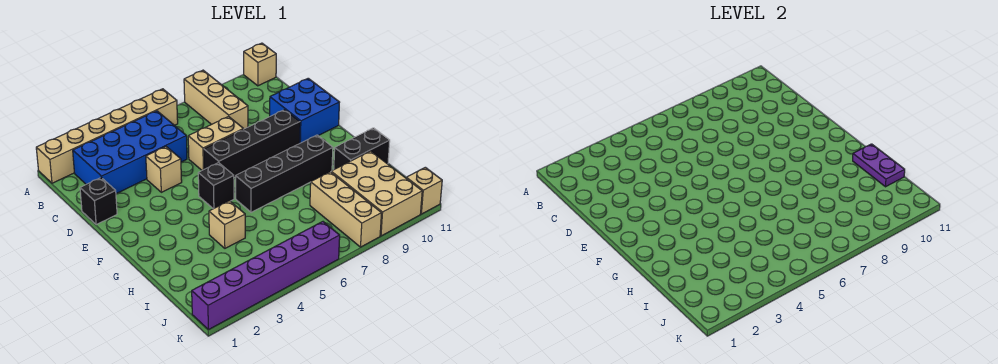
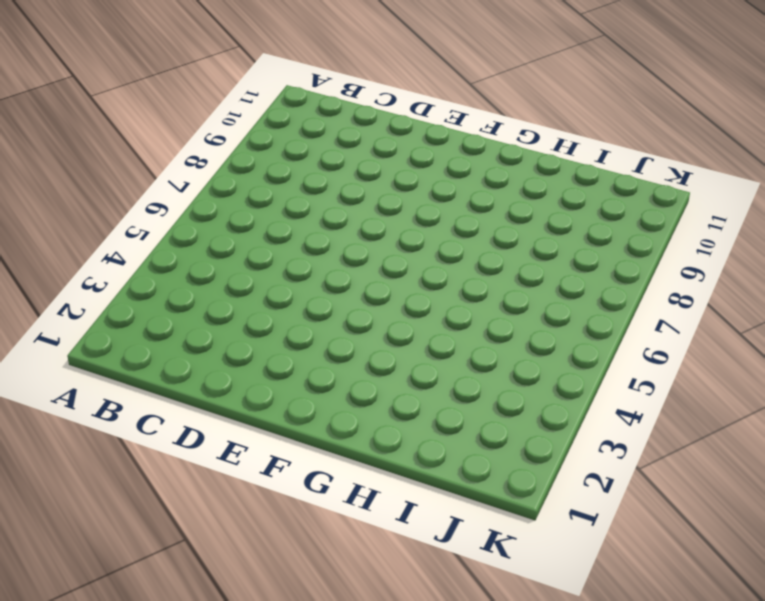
none -> tan brick A1:A6 level 1
none -> tan brick A8:C8 level 1
none -> tan brick A11 level 1

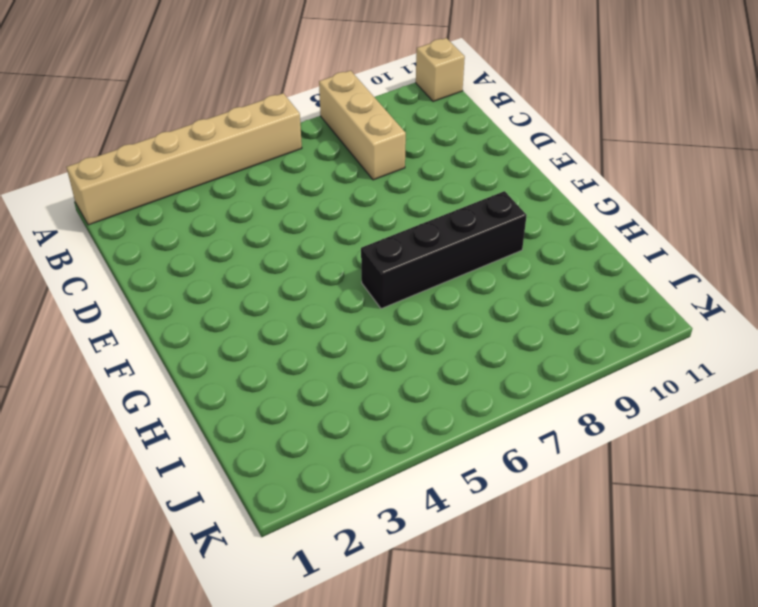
none -> blue brick B2:C5 level 1
none -> black brick D1 level 1
none -> tan brick D4 level 1

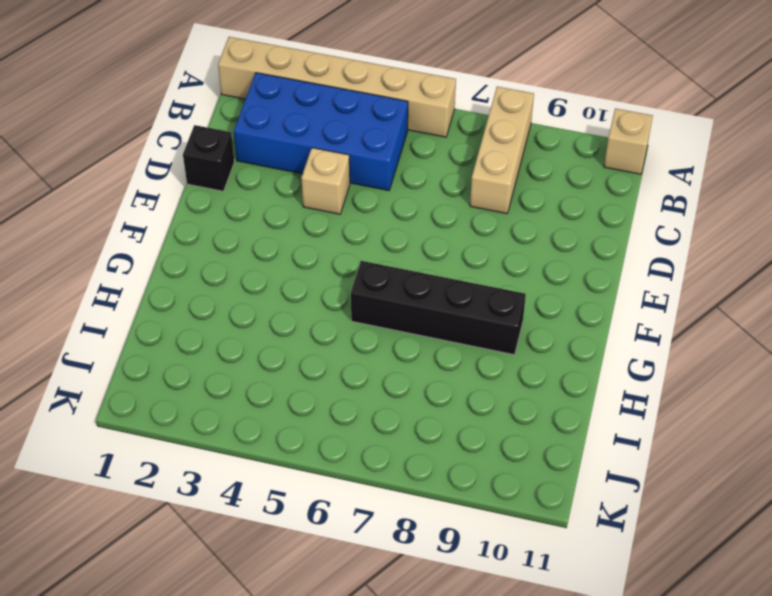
none -> tan brick D6:D7 level 1
none -> blue brick D10:E11 level 1
none -> black brick E6:E9 level 1

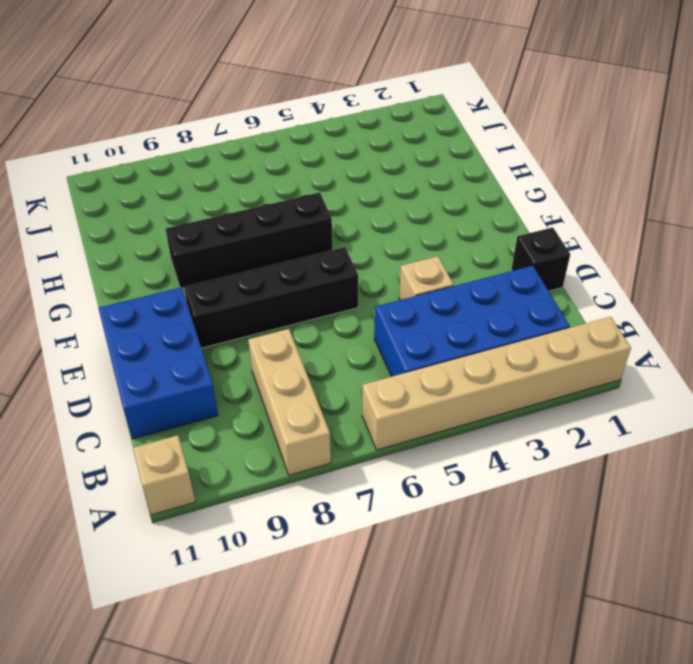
blue brick C10:E11 level 1 -> blue brick D10:E11 level 1
none -> tan brick D6:D7 level 1
none -> black brick F5 level 1
none -> tan brick H4 level 1

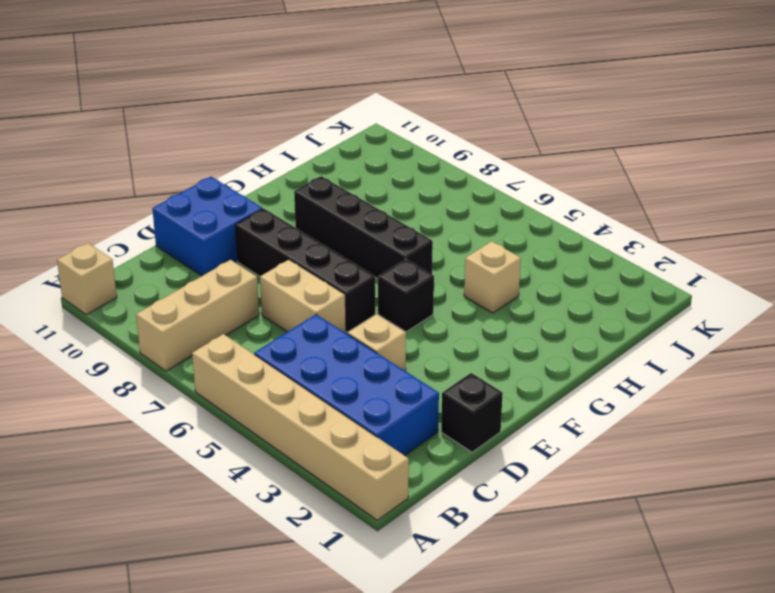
none -> black brick H10:H11 level 1
none -> tan brick I8:K8 level 1
none -> tan brick I9:K10 level 1

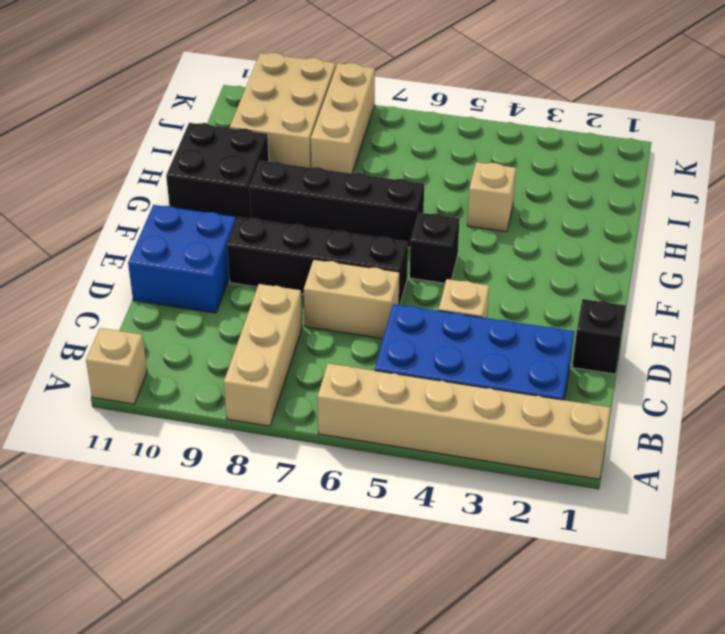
black brick G10:H11 level 1 -> black brick H10:H11 level 1
none -> purple brick K1:K6 level 1
none -> tan brick K11 level 1
none -> purple plate H11:I11 level 2

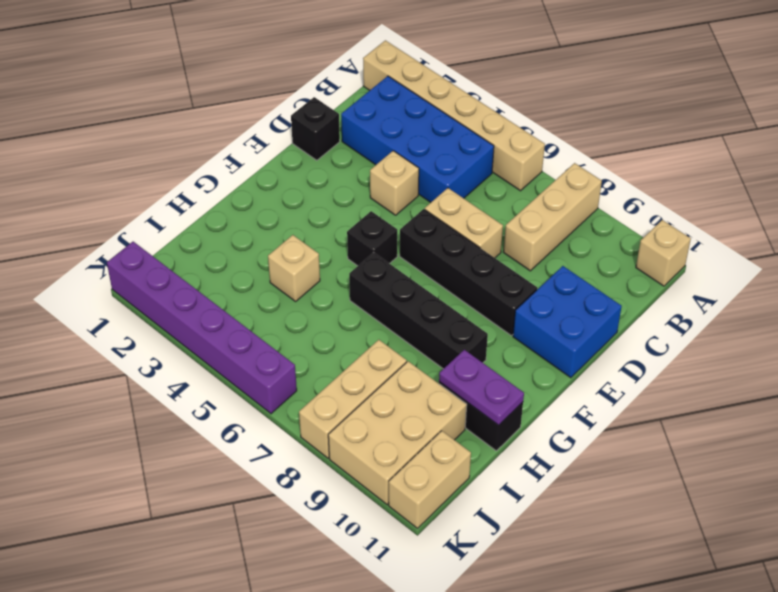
purple plate H10:H11 level 2 -> purple plate H11:I11 level 2
tan brick J11:K11 level 1 -> tan brick K11 level 1

